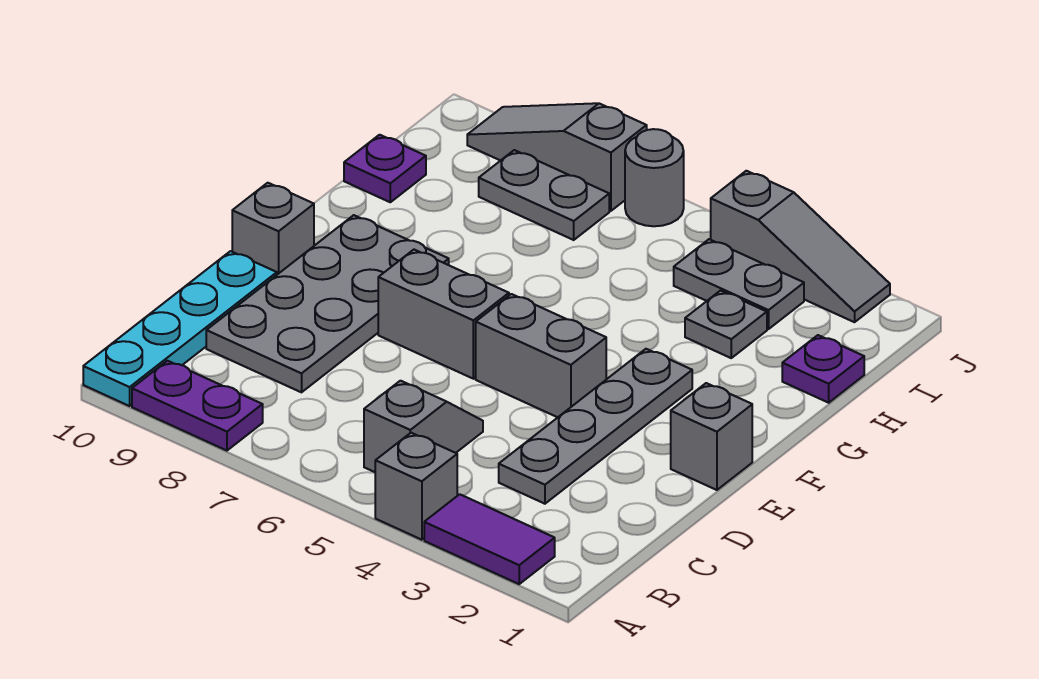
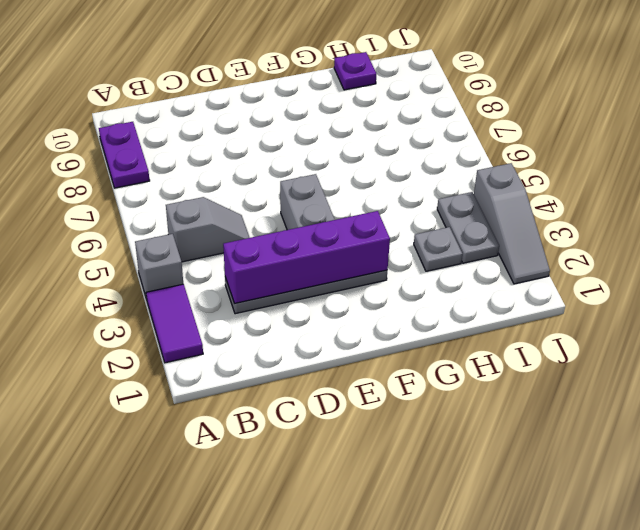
purple brick C3:F3 level 2 -> none
none -> cyan plate A10:D10 level 1
none -> grey plate C8:F9 level 1
none -> grey brick E1 level 1

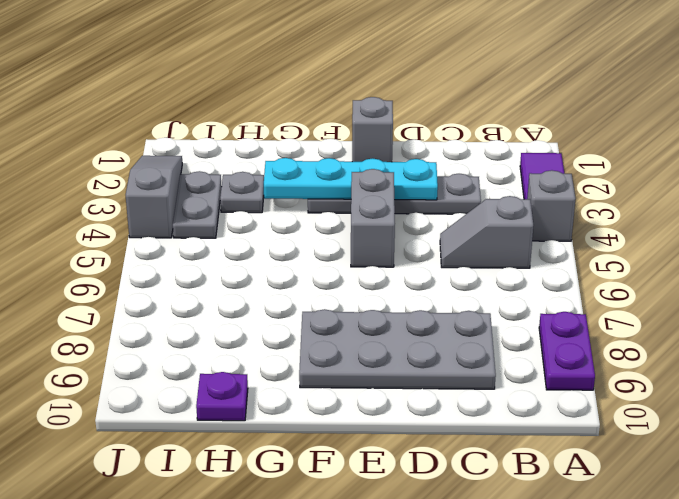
cyan plate D3:G3 level 2 -> cyan plate A10:D10 level 1
none -> grey brick E6:E7 level 1
none -> grey brick E10 level 1
none -> purple plate H1 level 1

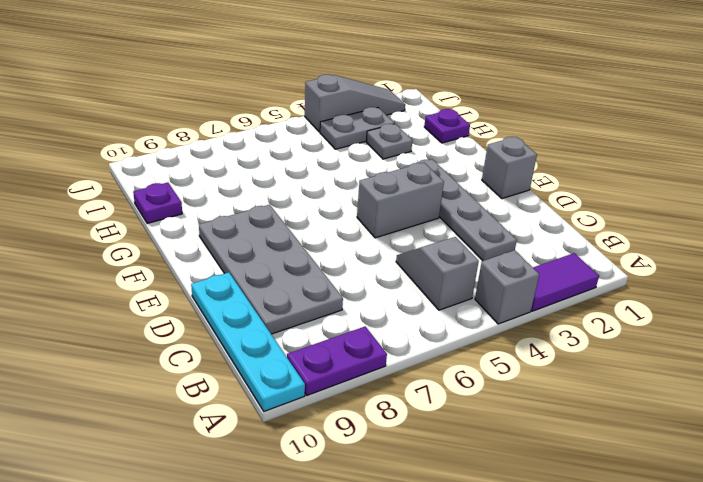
none -> grey brick E6:E7 level 1
none -> grey brick E10 level 1
none -> grey plate I7:I8 level 1

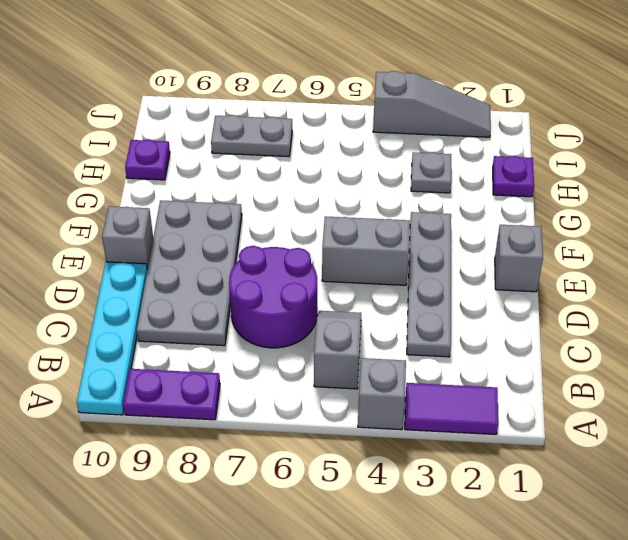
purple round brick C6:D7 level 1 -> none
none -> grey brick E6:E7 level 1
none -> grey plate I3:I4 level 1
none -> grey round brick J6 level 1

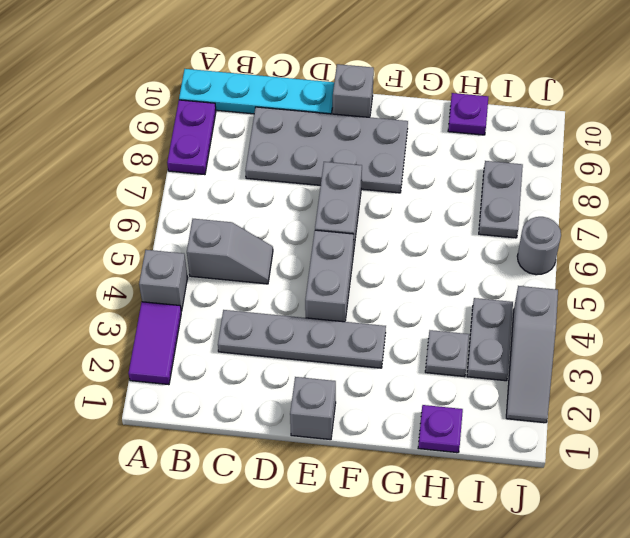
none -> grey slope J7:J9 level 1 top 7

